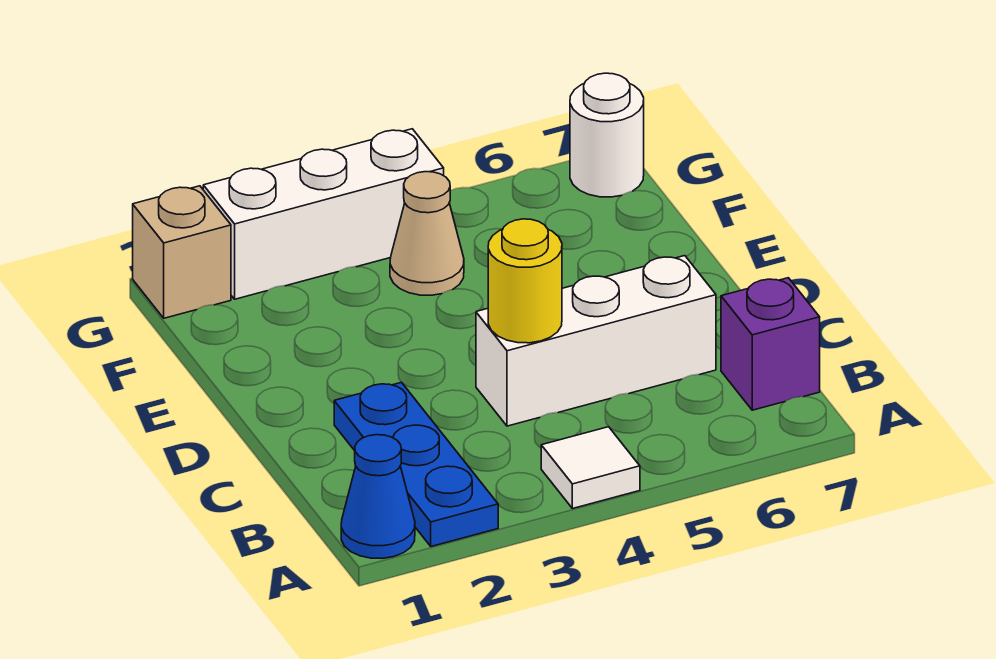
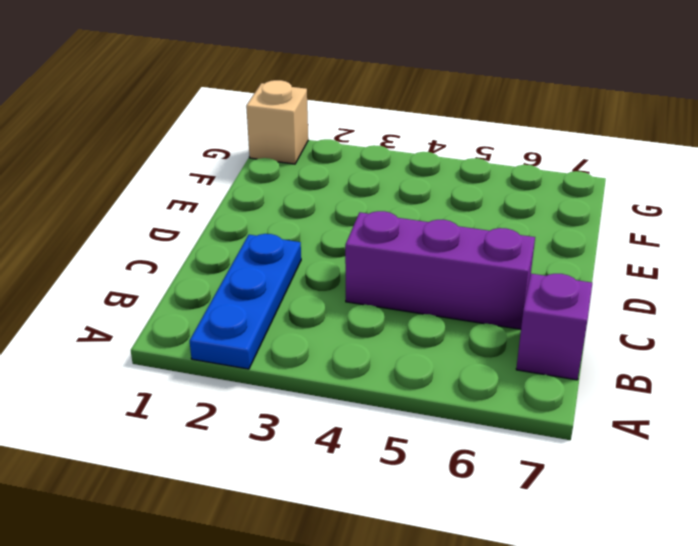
purple brick C4:C6 level 1 -> white brick C4:C6 level 1
none -> blue cone A1 level 1
none -> white tile A4 level 1

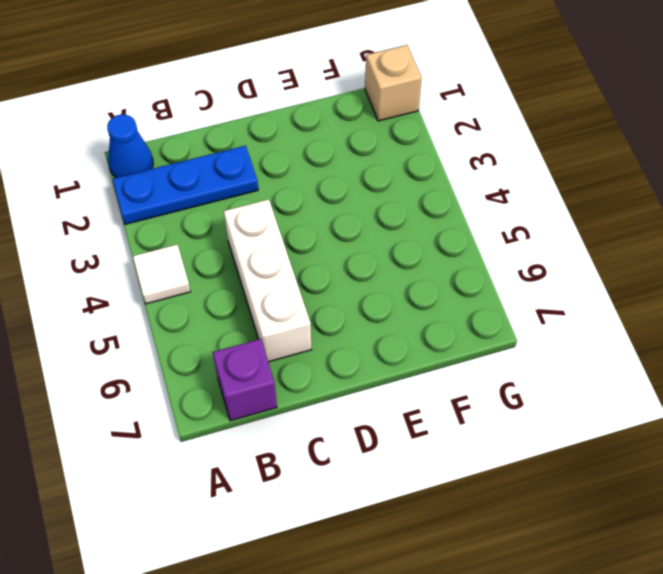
none -> tan cone F4 level 1
none -> white brick G2:G4 level 1

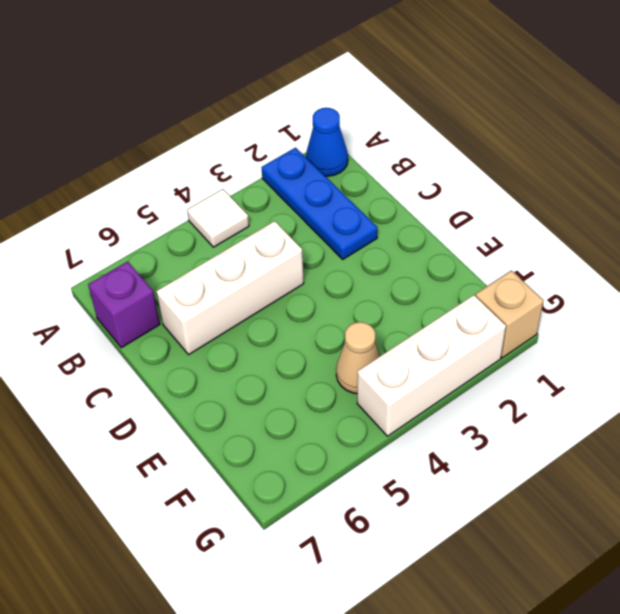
none -> white round brick G7 level 1
none -> yellow round brick C4 level 2

